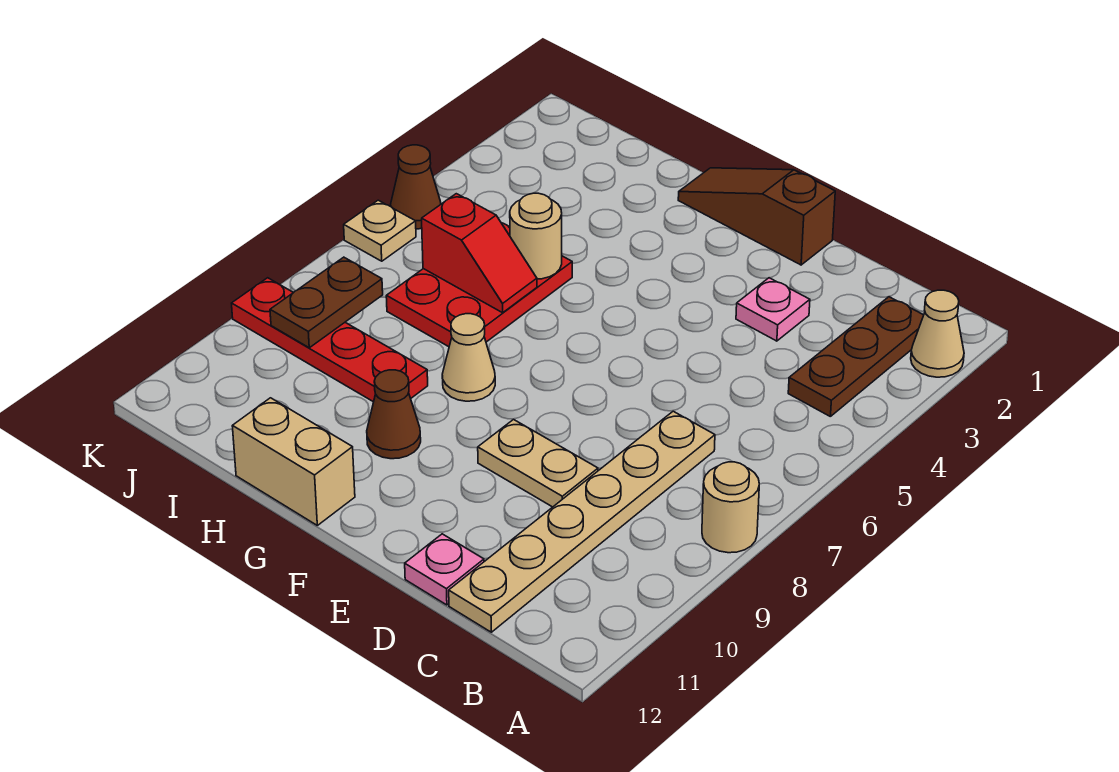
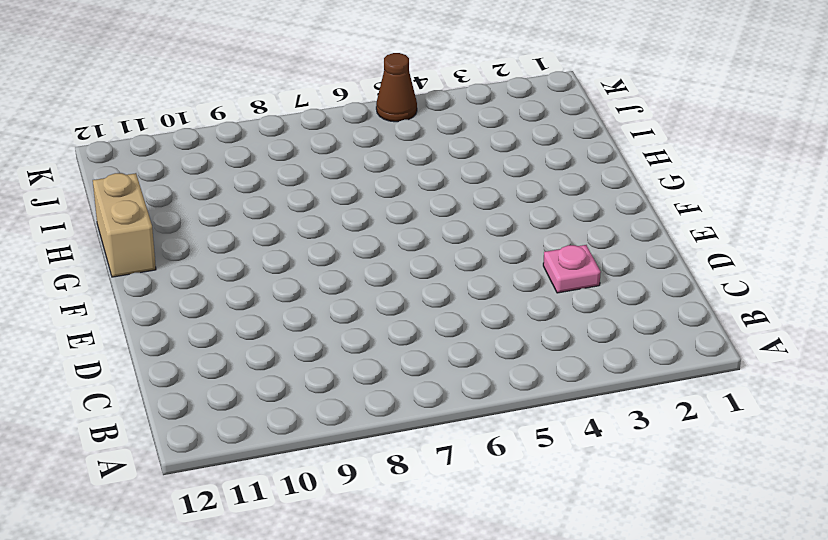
none -> tan cone A2 level 1
none -> tan round brick A8 level 1
none -> brown plate B2:B4 level 1

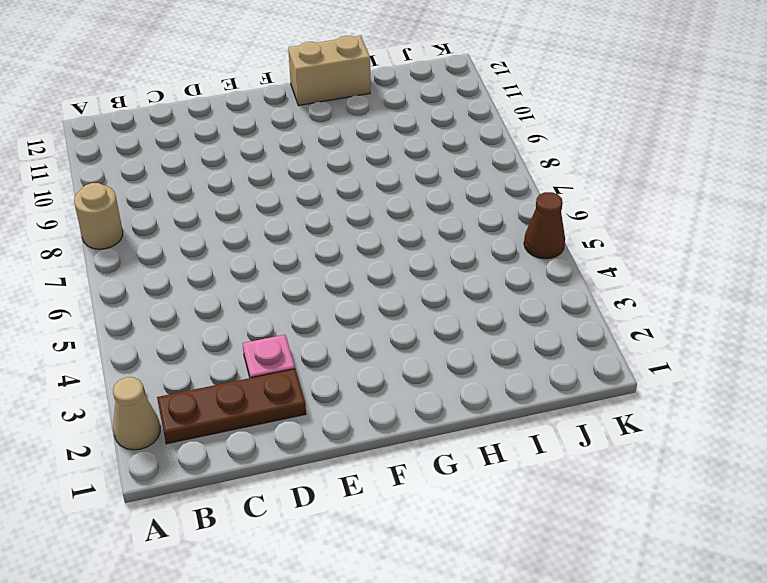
brown plate B2:D2 level 1 -> brown plate B2:B4 level 1
none -> tan plate C7:C12 level 1
none -> tan plate D9:E9 level 1
none -> pink plate D12 level 1

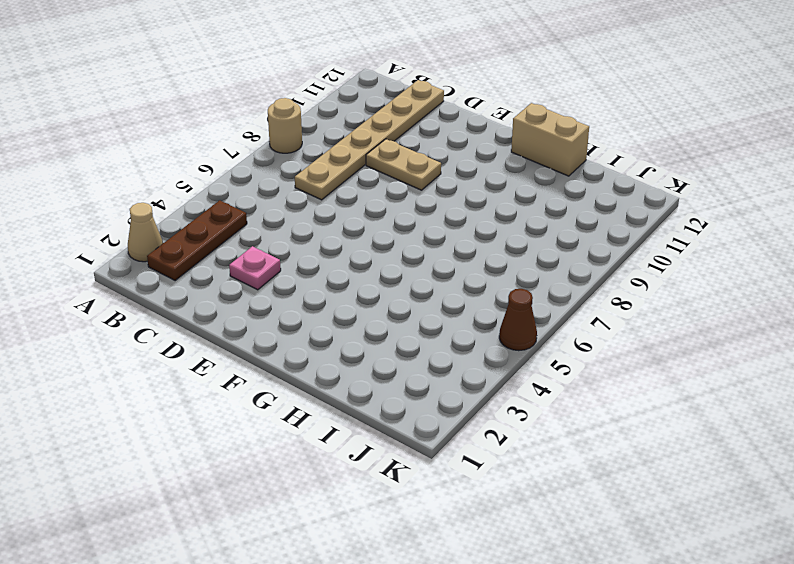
none -> pink plate D12 level 1
none -> brown slope E1:G1 level 1 top E
none -> tan cone G8 level 1

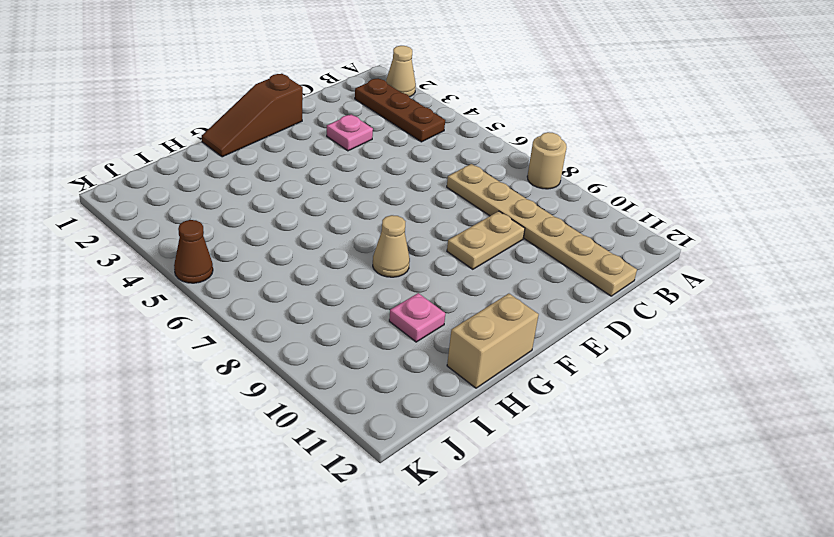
pink plate H10 level 1 -> pink plate D12 level 1
none -> brown cone G10 level 1
none -> red plate H5:I7 level 1
none -> red plate H9:K9 level 1

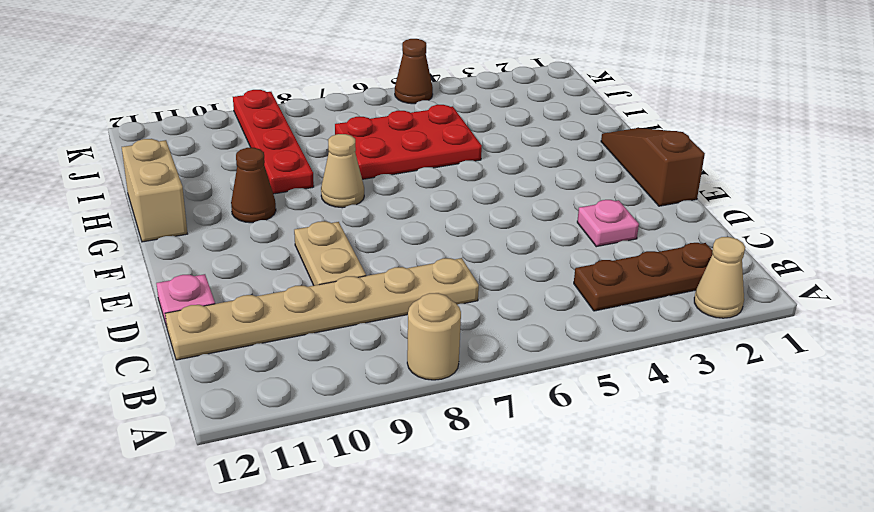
none -> tan plate K6 level 1
none -> tan round brick H5 level 2
none -> red slope H6:I6 level 2 top I

